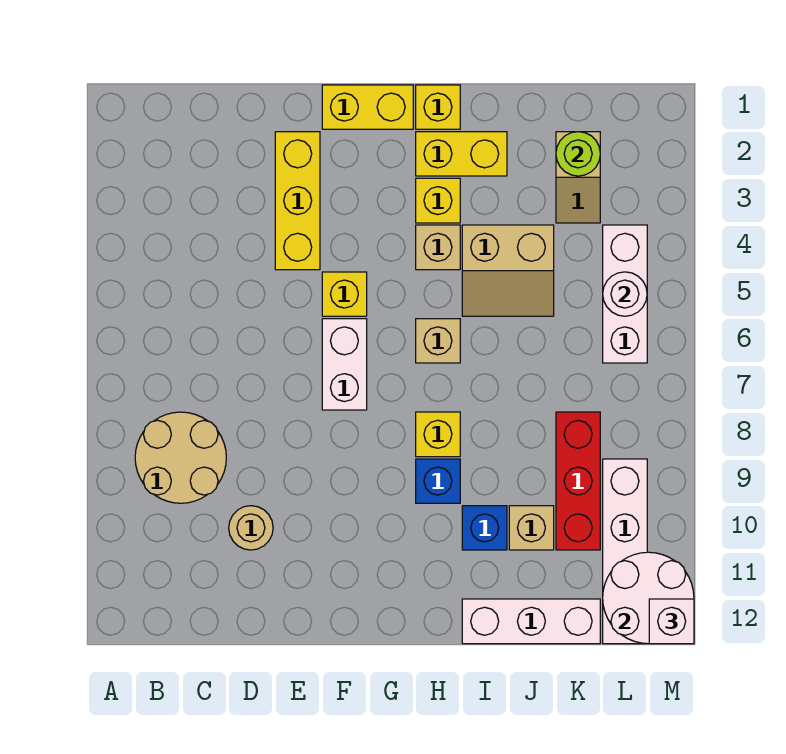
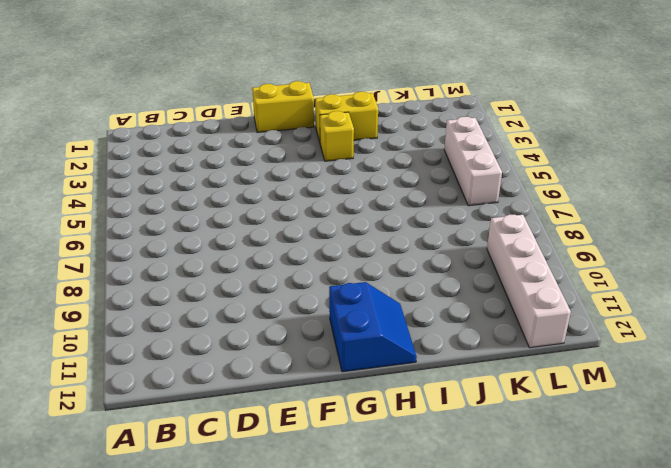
blue slope G11:H12 level 1 top G -> none
none -> tan round brick B8:C9 level 1
none -> tan round brick D10 level 1
none -> yellow brick E2:E4 level 1

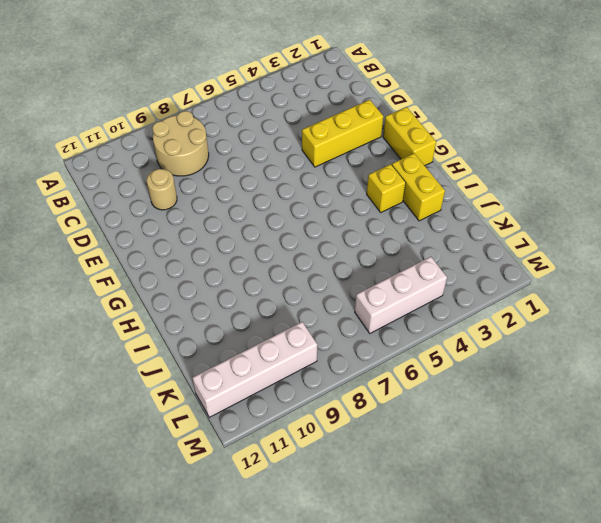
none -> yellow brick F5 level 1
none -> white brick F6:F7 level 1
none -> yellow brick H1 level 1

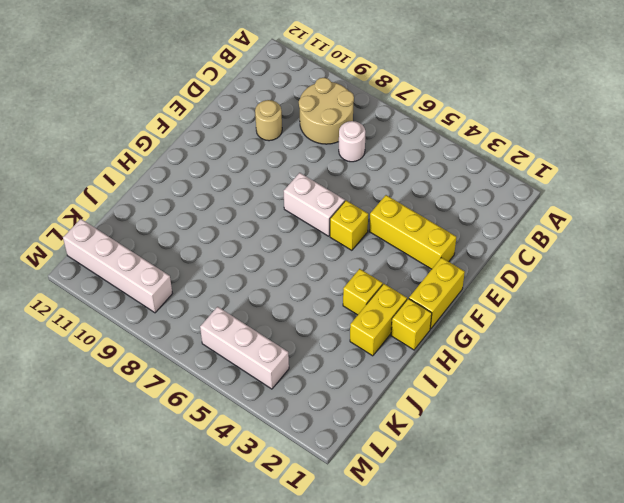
white round brick C7 level 1 -> white round brick L5 level 2
none -> tan brick H4 level 1
none -> tan brick H6 level 1
none -> yellow brick H8 level 1

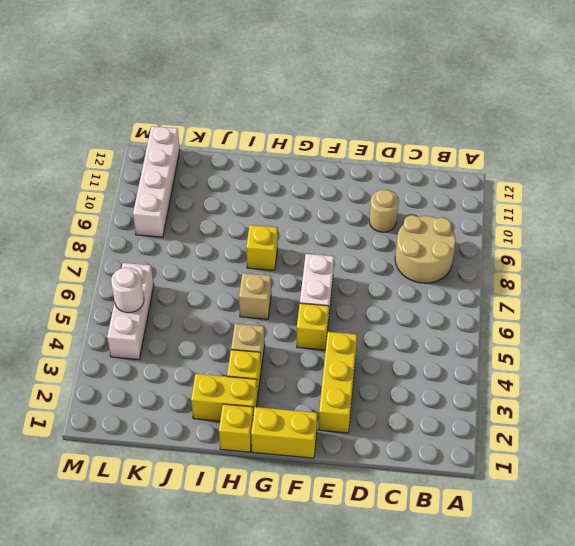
none -> blue brick H9 level 1
none -> tan slope I4:J5 level 1 top 4
none -> blue brick I10 level 1

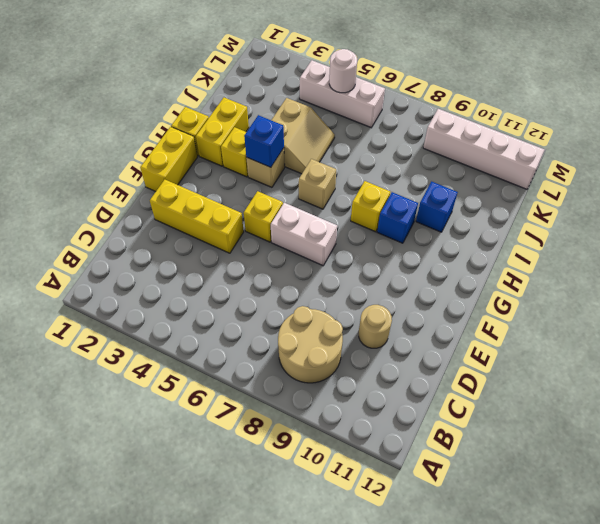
blue brick H4 level 2 -> none
none -> white brick I12:K12 level 1
none -> tan brick J10 level 1
none -> tan slope K2:K3 level 1 top 2

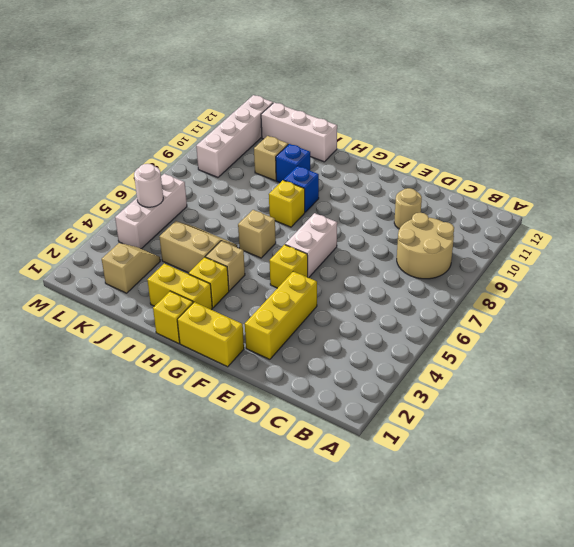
none -> red brick K8:K10 level 1
none -> lime round brick K2 level 2
none -> white round brick L11:M12 level 2

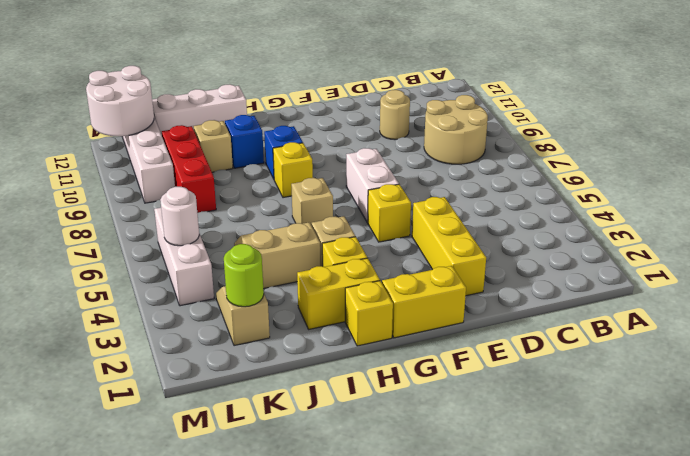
none -> white brick M12 level 3

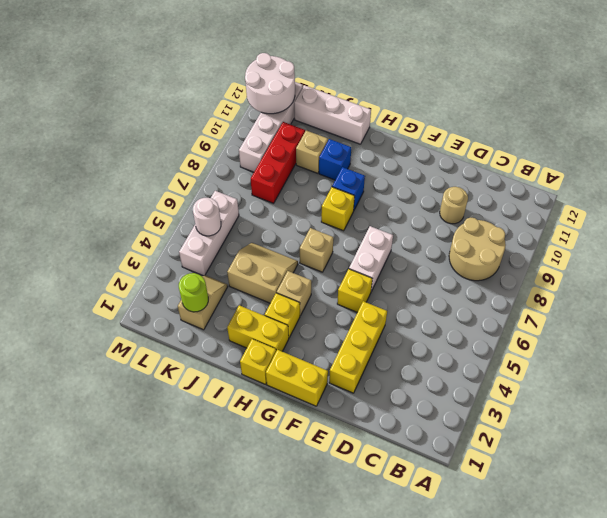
none -> white brick M12 level 3

